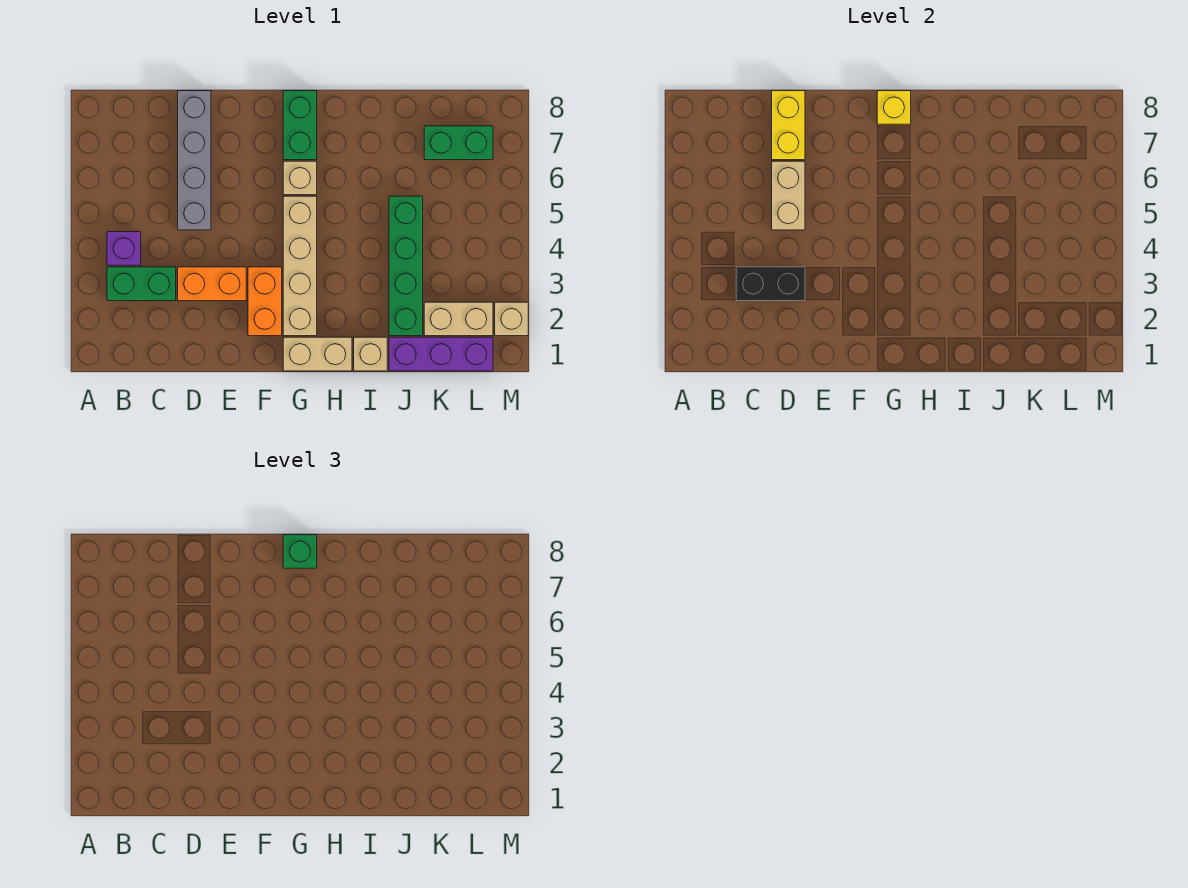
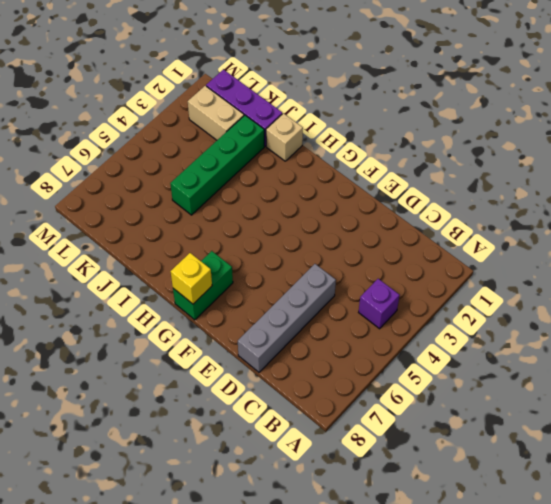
none -> green brick B3:C3 level 1
none -> orange brick D3:E3 level 1
none -> orange brick F2:F3 level 1

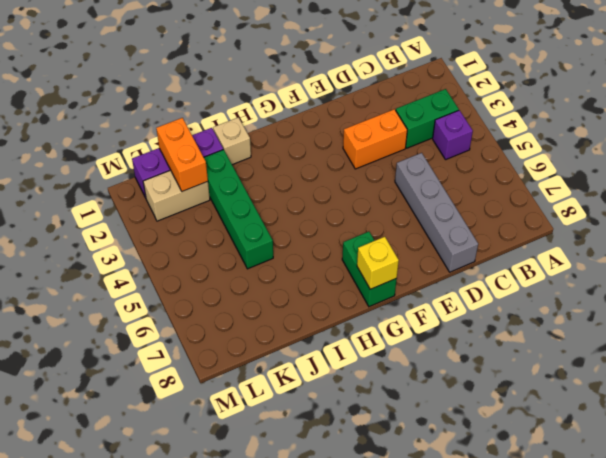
orange brick K1:K2 level 2 -> orange brick F2:F3 level 1
none -> tan brick G1:H1 level 1
none -> tan brick G2:G5 level 1
none -> tan brick G6 level 1

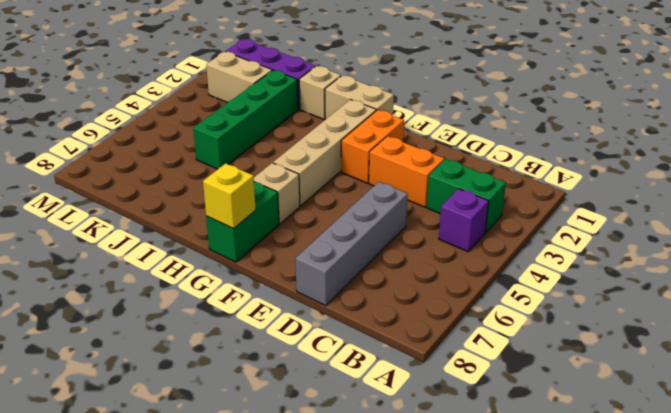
none -> green brick K7:L7 level 1
none -> tan brick M2 level 1
none -> black brick C3:D3 level 2

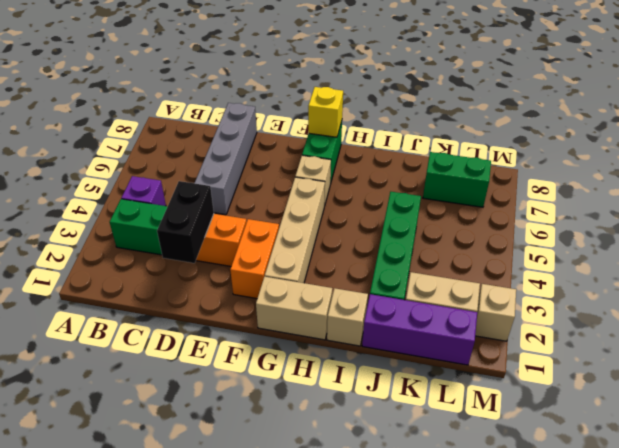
black brick D2:D3 level 2 -> black brick C3:D3 level 2
none -> tan brick D5:D6 level 2
none -> yellow brick D7:D8 level 2
none -> green brick G8 level 3

